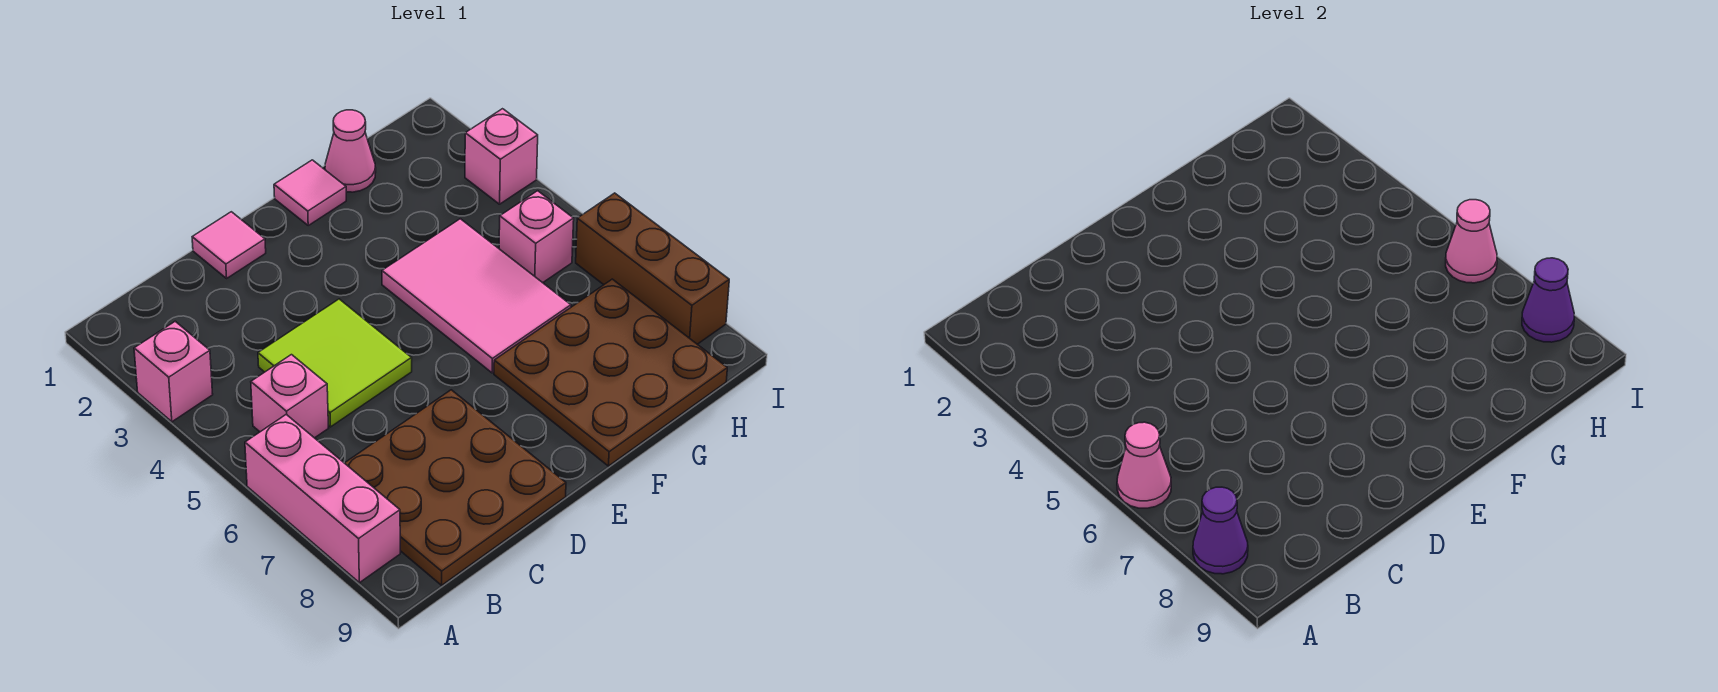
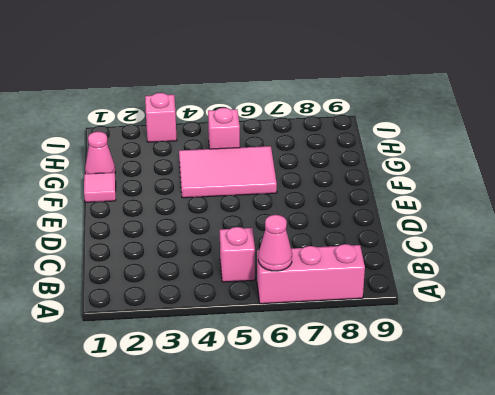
none -> pink brick A3 level 1
none -> brown plate B7:D9 level 1
none -> lime tile C4:D5 level 1

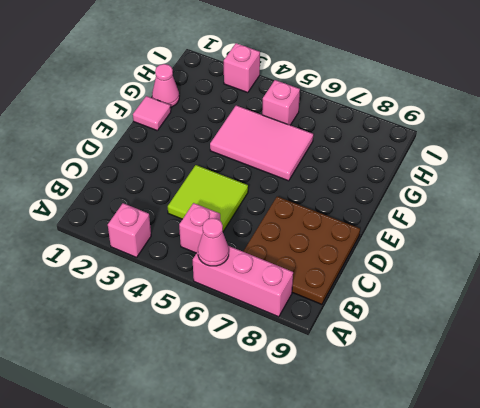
none -> pink tile D1 level 1
none -> brown plate F7:H9 level 1
none -> brown brick I6:I8 level 1

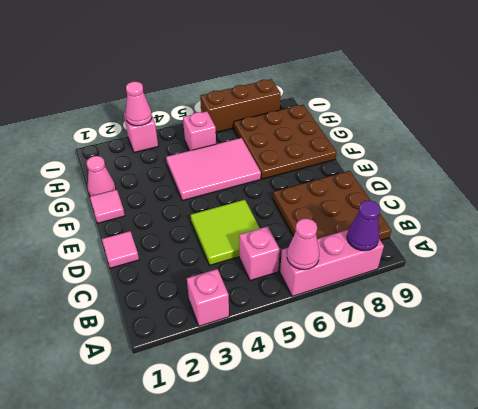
pink cone I3 level 2 -> pink cone I6 level 2
none -> purple cone I8 level 2

